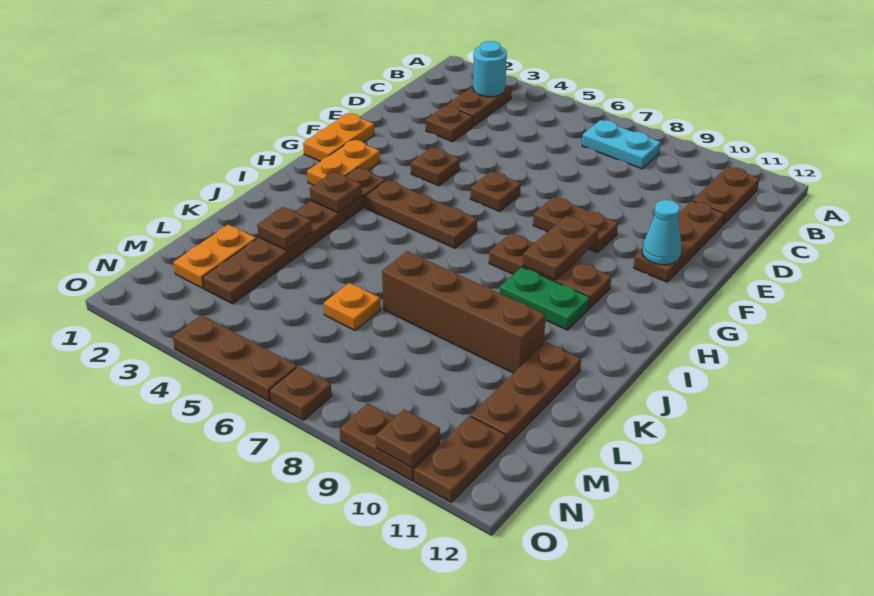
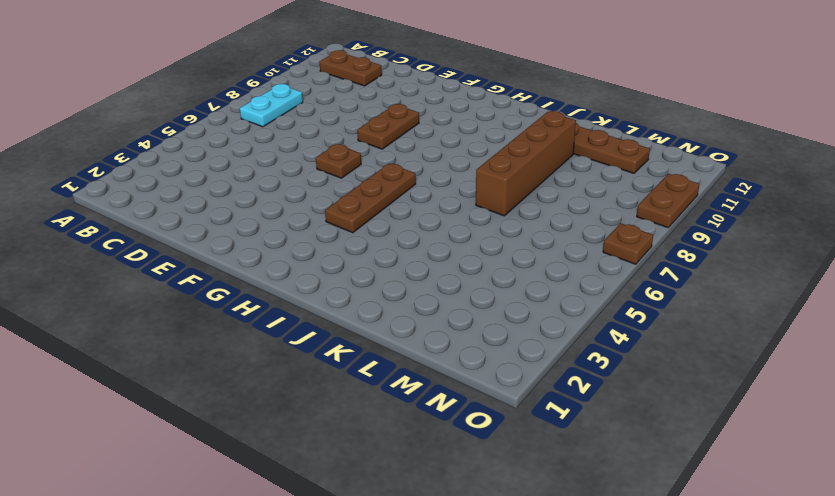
none -> brown plate B3:C3 level 1
none -> brown plate D3 level 1
none -> brown plate D11:F11 level 1

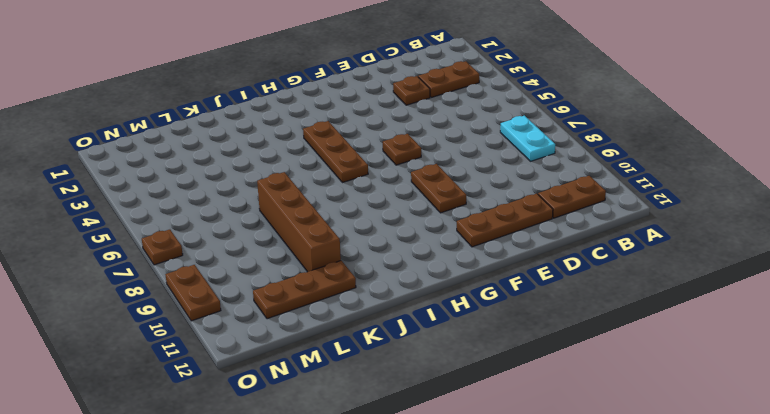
none -> orange plate F1:G1 level 1
none -> brown plate F4 level 1
none -> orange plate G2:H2 level 1

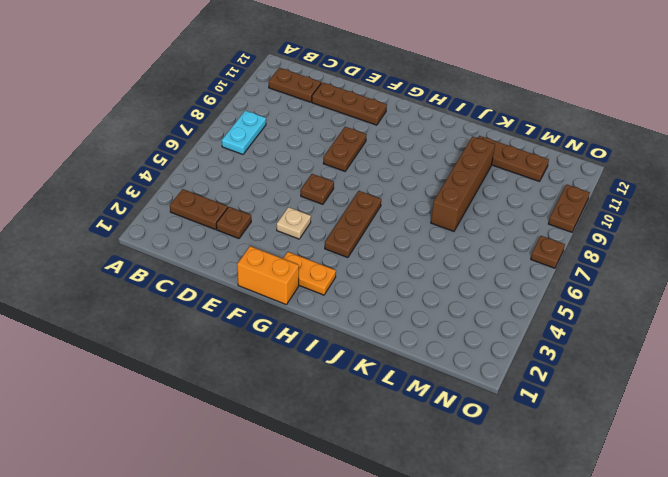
orange brick F1:G1 level 1 -> orange plate F1:G1 level 1
tan plate F4 level 1 -> brown plate F4 level 1
none -> brown plate H3:M3 level 1
none -> brown plate H8:H10 level 1
none -> green plate I9:I10 level 1

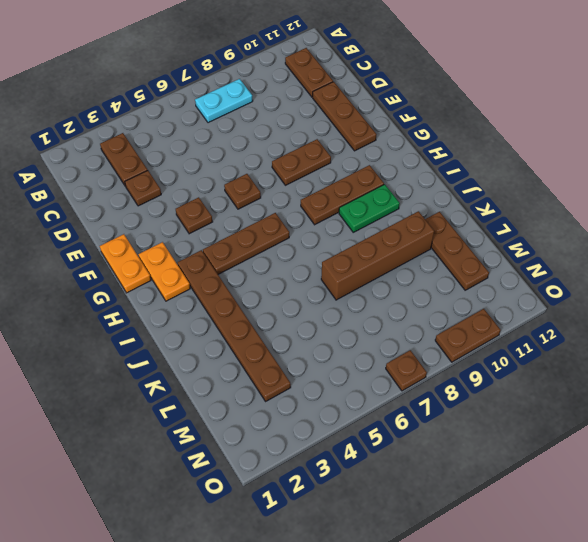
none -> orange plate L2:M2 level 1
none -> orange plate L6 level 1
none -> brown plate N11:O11 level 1

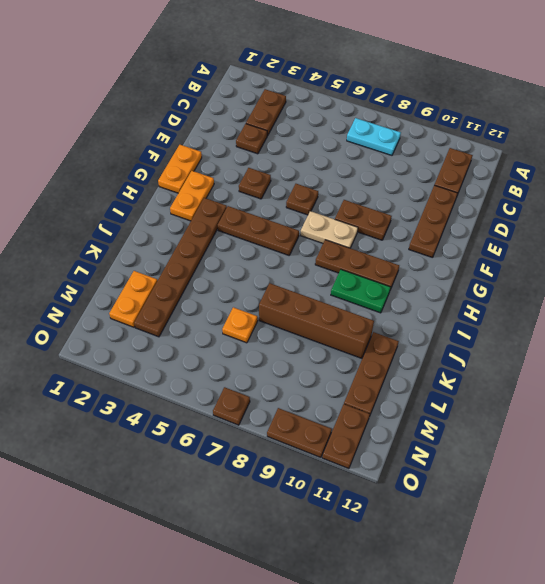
tan plate G7:G8 level 1 -> none
none -> brown plate O4:O6 level 1
none -> cyan round brick B3 level 2
none -> cyan cone F11 level 2

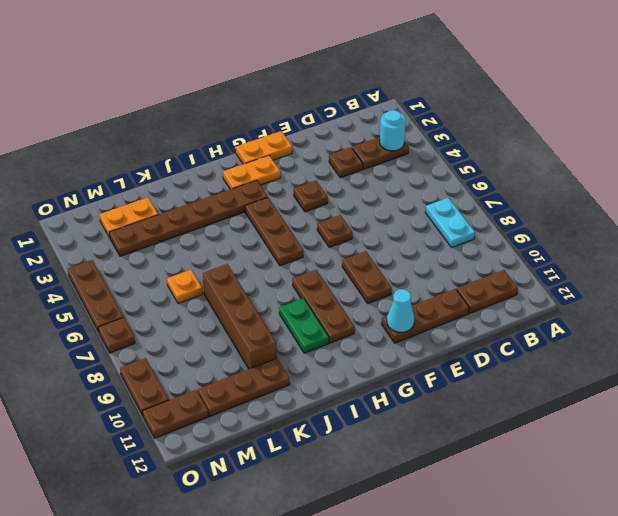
none -> brown plate G9:H9 level 2
none -> brown plate I3 level 2
none -> brown plate K3 level 2

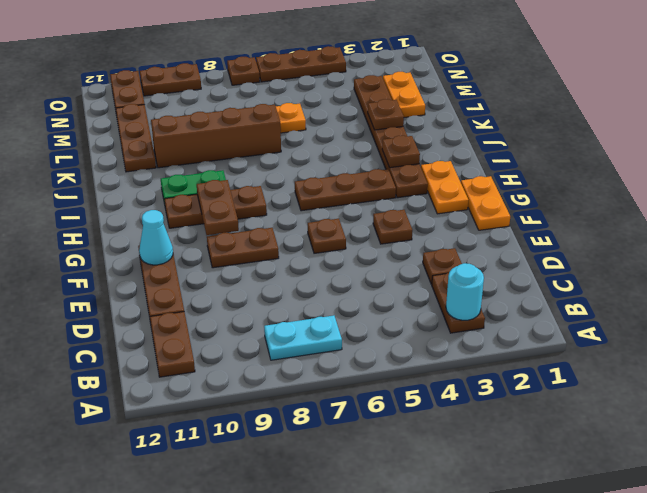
none -> brown plate O10 level 2

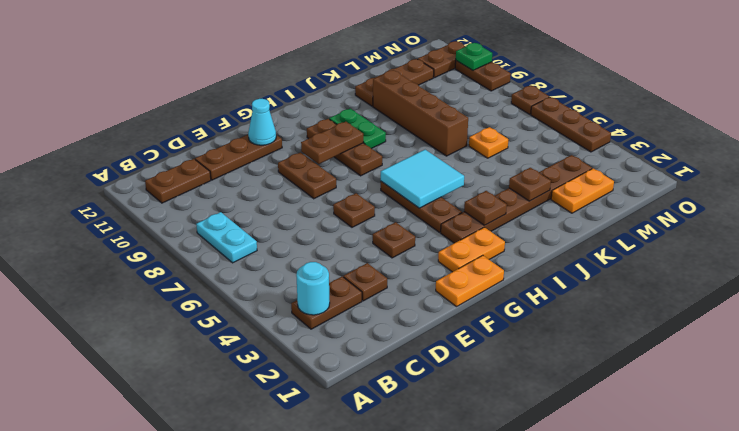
cyan tile H5:I6 level 2 -> none
green plate O10 level 2 -> brown plate O10 level 2

